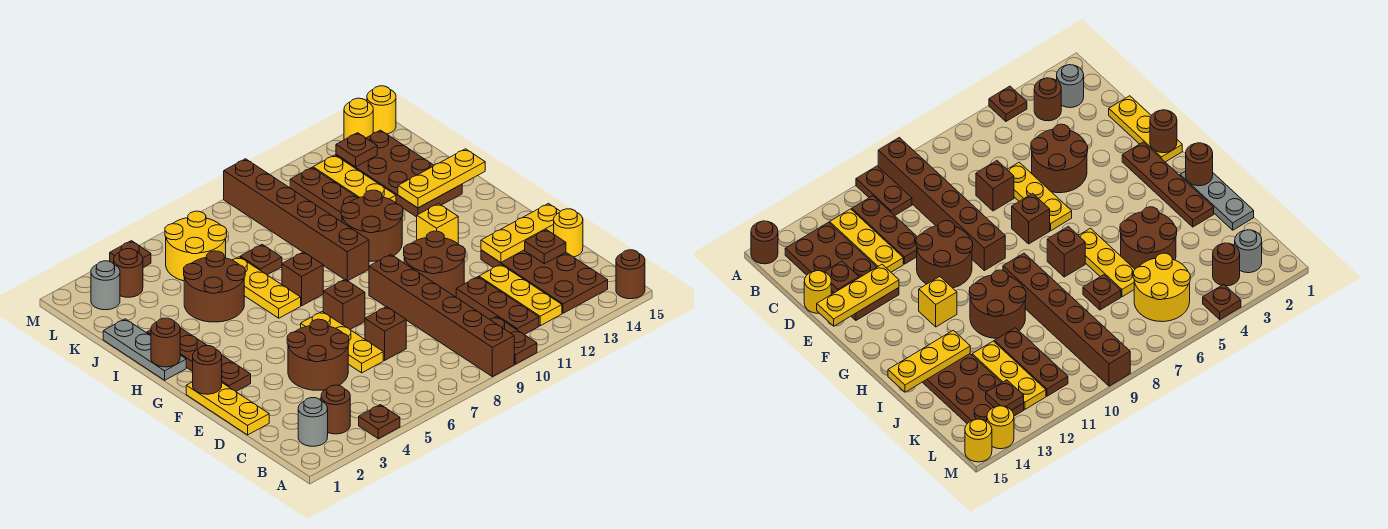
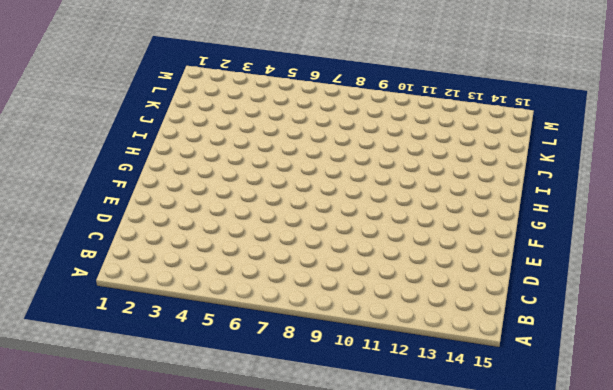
none -> brown plate A4 level 1
none -> brown brick A9:F9 level 1
none -> brown plate A10:B10 level 1
none -> brown round brick A15 level 1

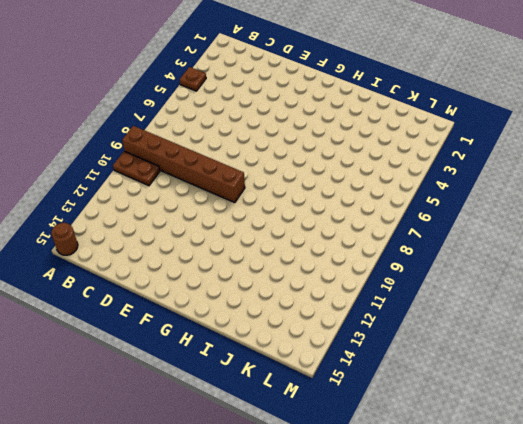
none -> grey round brick B2 level 1
none -> brown round brick B3 level 1
none -> brown plate B11:D11 level 1
none -> yellow plate B12:D12 level 1

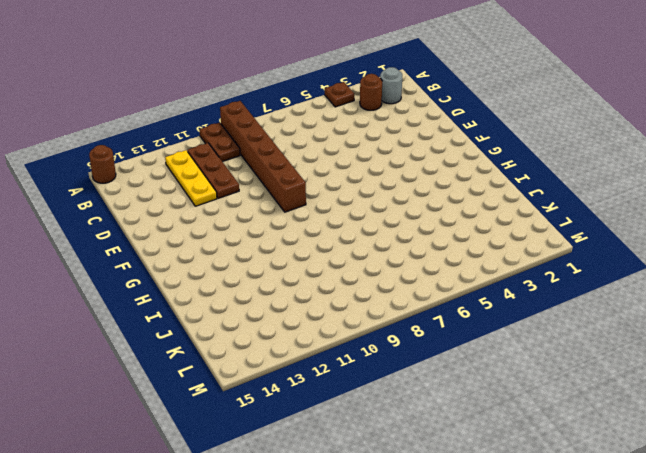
none -> brown plate B13:E14 level 1
none -> yellow plate D1:F1 level 1
none -> brown round brick D4:E5 level 1
none -> yellow plate D6:F6 level 1

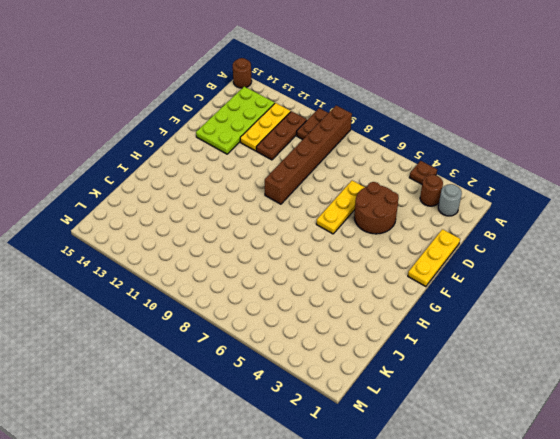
lime plate B13:E14 level 1 -> brown plate B13:E14 level 1
none -> brown brick D7 level 1
none -> yellow round brick D15 level 1
none -> brown round brick E10:F11 level 1
none -> brown plate F2:I2 level 1

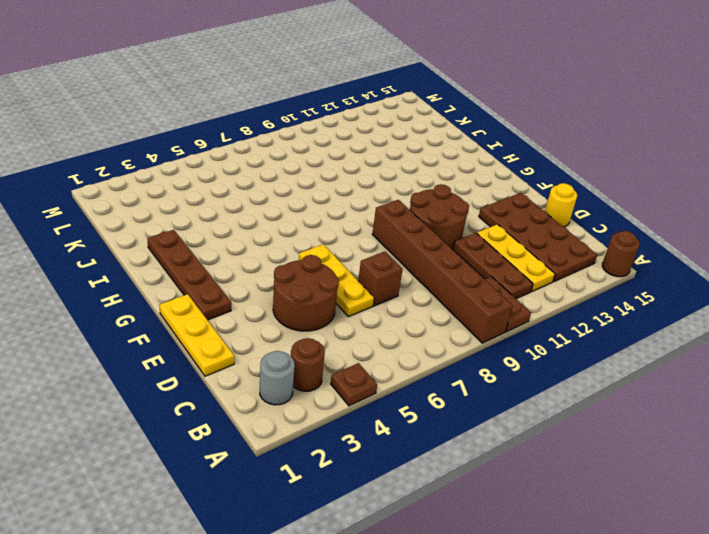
none -> brown brick F7 level 1
none -> yellow brick G12 level 1
none -> grey plate H1:J1 level 1
none -> yellow plate H6:J6 level 1

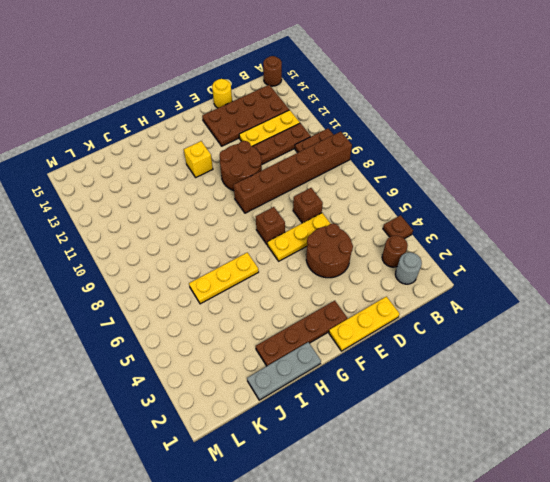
none -> brown brick H7 level 1
none -> brown brick H9:M9 level 1
none -> brown round brick H10:I11 level 1
none -> brown round brick I4:J5 level 1

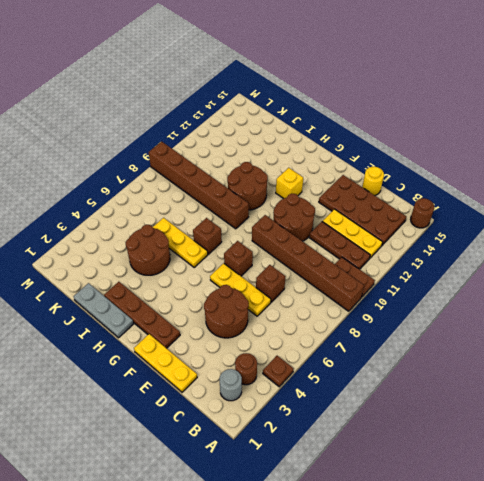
none -> brown plate I13:L14 level 1
none -> brown plate J7 level 1
none -> brown plate J11:L11 level 1
none -> yellow plate J12:L12 level 1

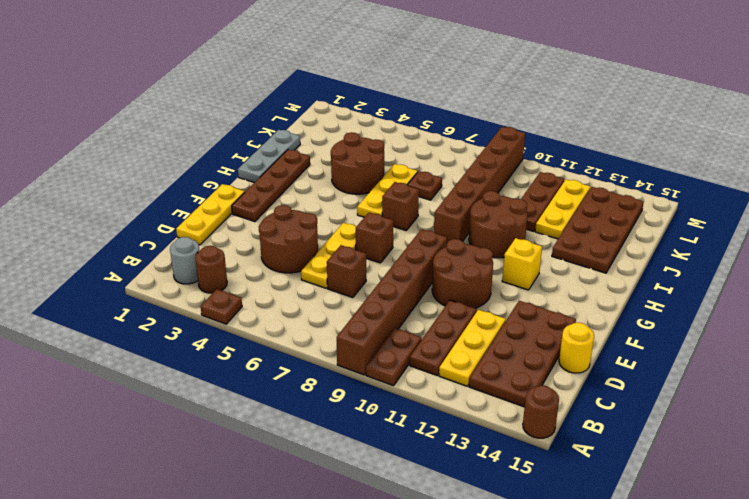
none -> yellow round brick K5:L6 level 1
none -> grey round brick L2 level 1
none -> brown round brick L3 level 1
none -> brown plate M4 level 1

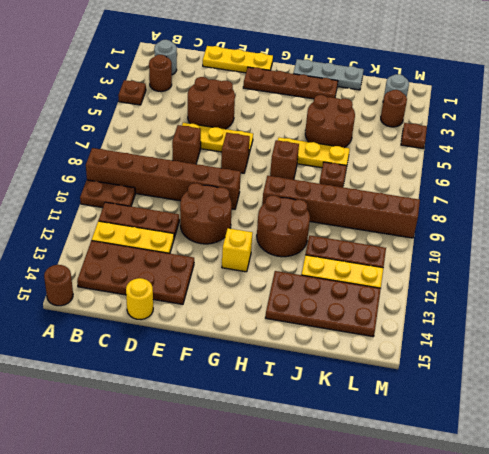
none -> yellow round brick K5:L6 level 1
none -> yellow round brick M14 level 1
none -> yellow round brick M15 level 1
none -> brown plate D14 level 2

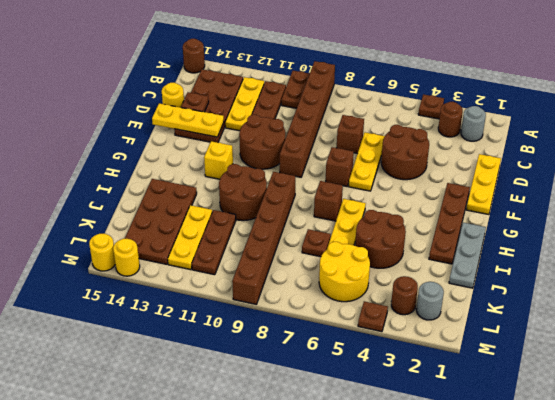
none -> brown round brick F1 level 2
none -> brown round brick H1 level 2
none -> yellow plate I13:I15 level 2
none -> brown plate L13 level 2

